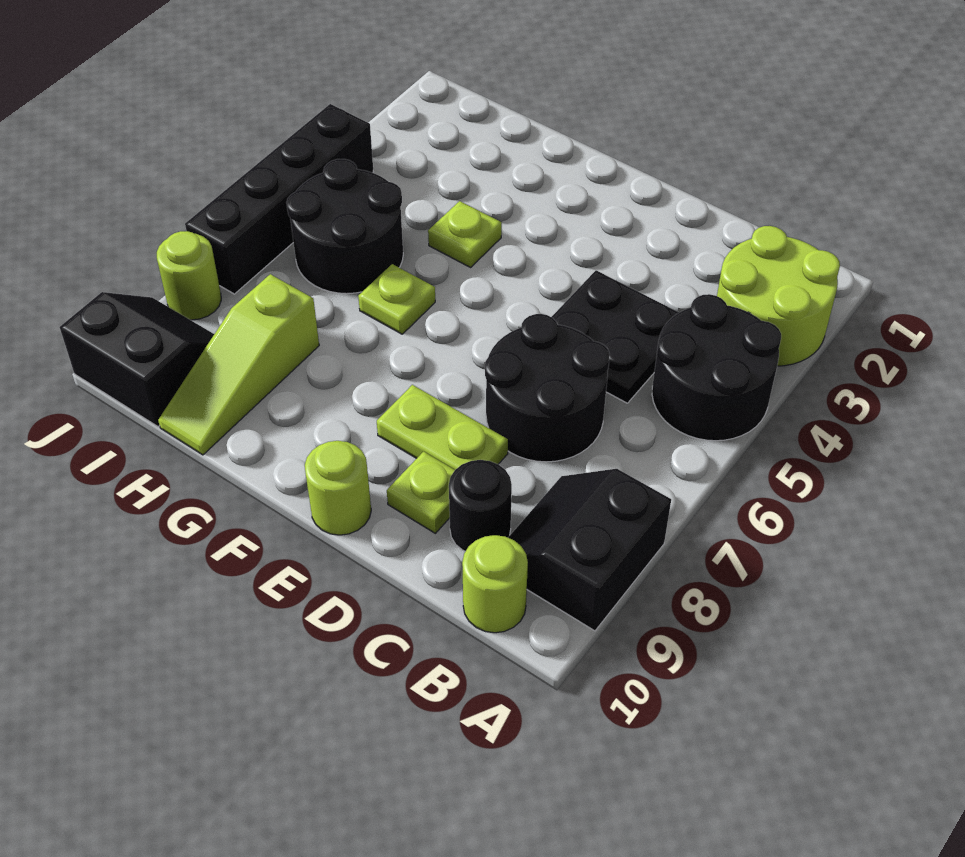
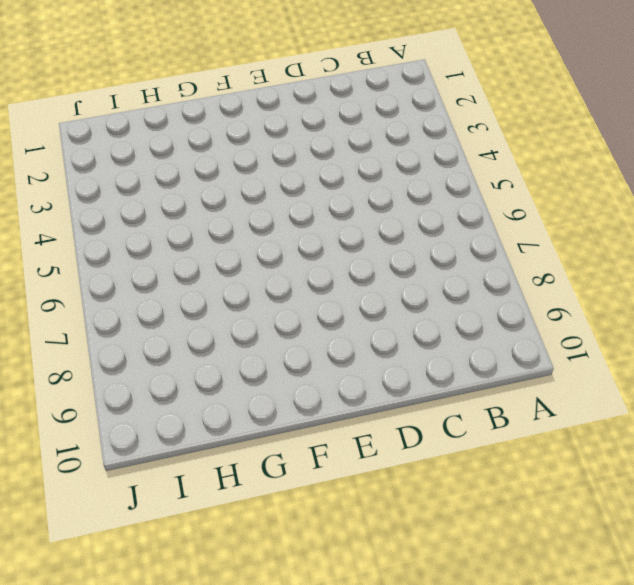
none -> lime round brick A2:B3 level 1
none -> black round brick A4:B5 level 1
none -> black slope A8:B9 level 1 top A

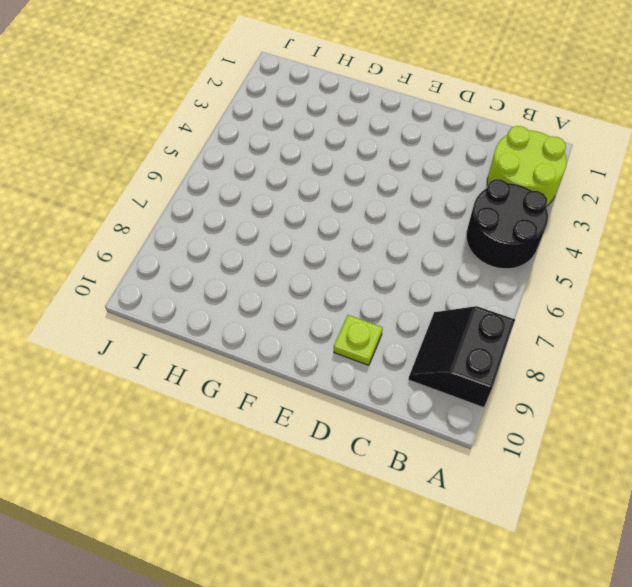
none -> lime round brick B10 level 1
none -> black plate C4:D5 level 1
none -> black round brick C6:D7 level 1

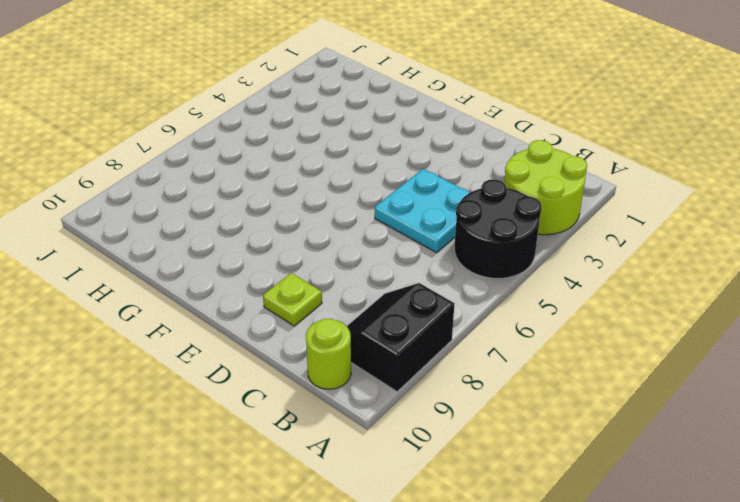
cyan plate C4:D5 level 1 -> black plate C4:D5 level 1
none -> black round brick C6:D7 level 1
none -> black round brick C9 level 1
none -> lime plate D8:E8 level 1

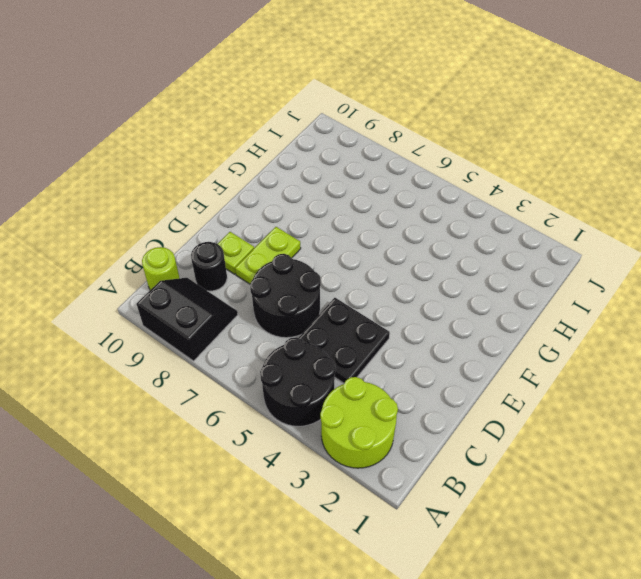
none -> lime round brick E10 level 1
none -> lime plate G4 level 1
none -> lime plate G6 level 1

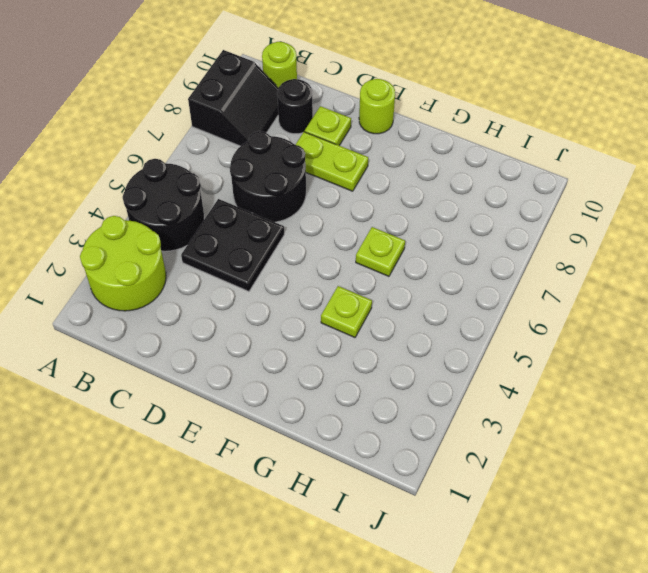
none -> black round brick H5:I6 level 1
none -> lime slope H8:H10 level 1 top 8
none -> black slope I9:J10 level 1 top 10

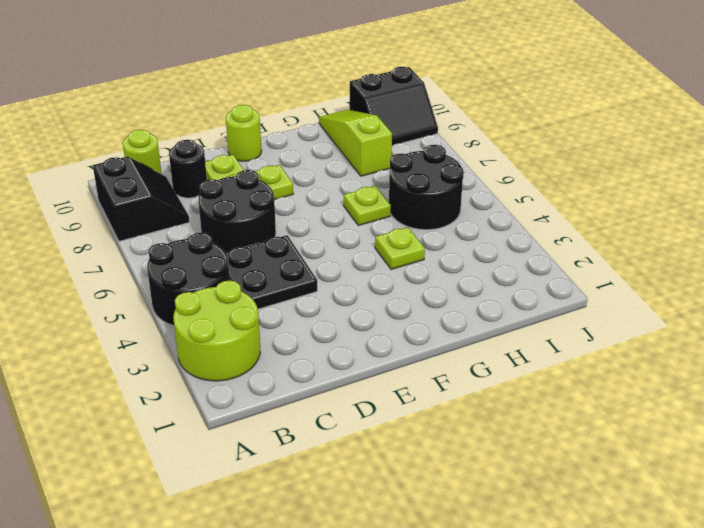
none -> black brick J4:J7 level 1
none -> lime round brick J8 level 1

